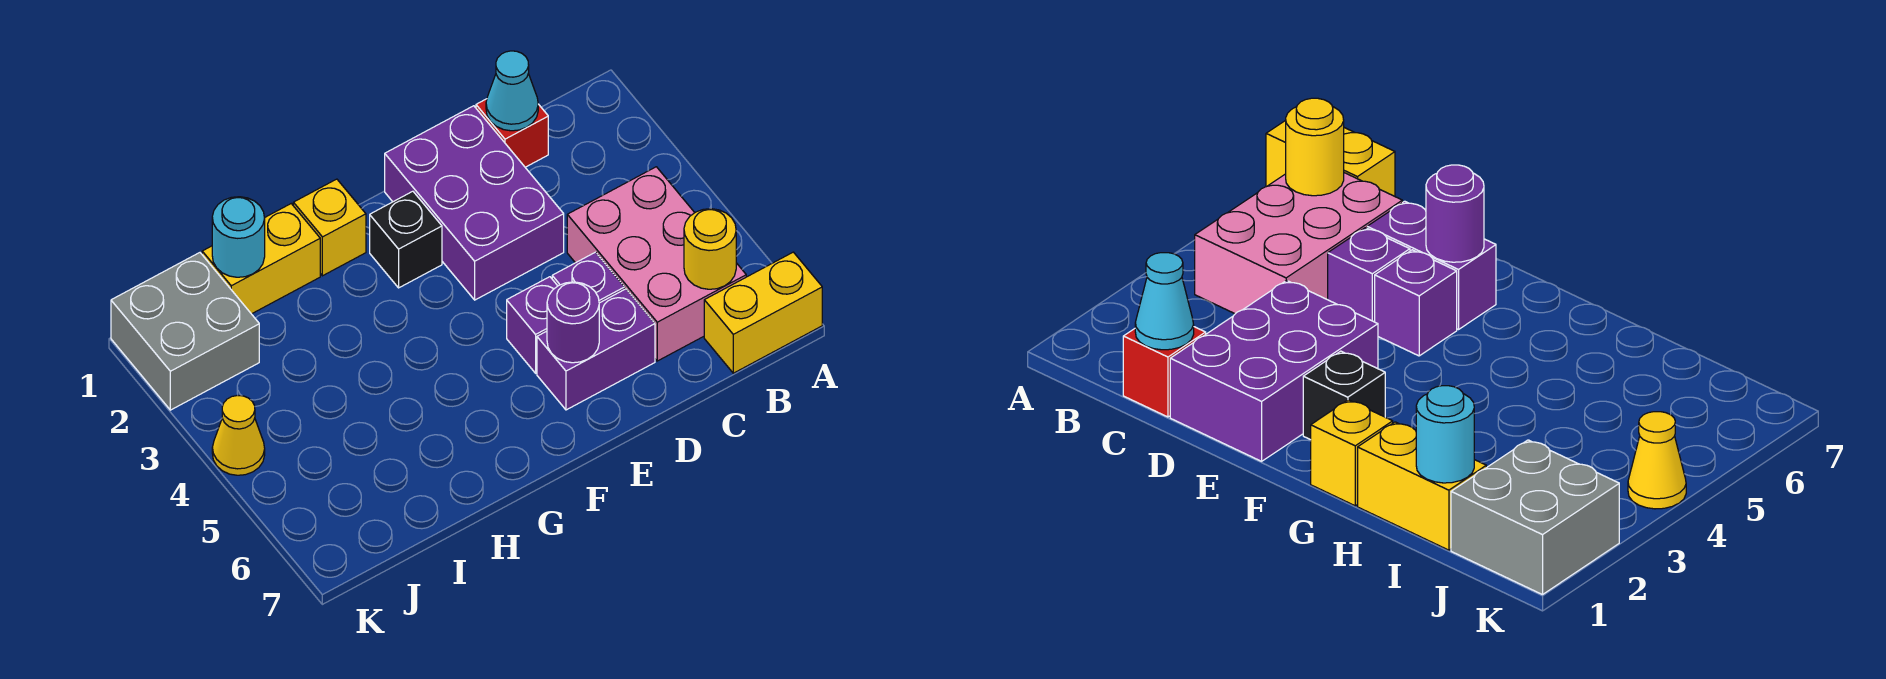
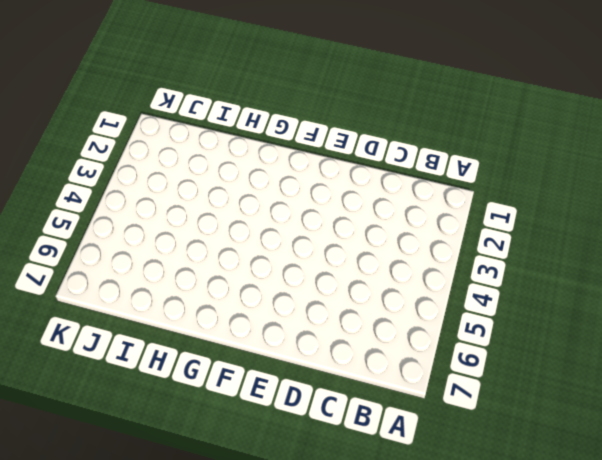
none -> yellow brick A7:B7 level 1
none -> pink brick B4:C6 level 1
none -> red brick C1 level 1

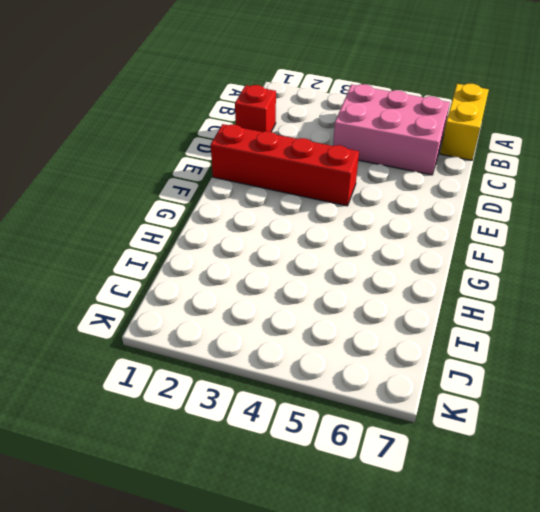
red brick E1:E4 level 1 -> purple brick D1:E3 level 1
none -> purple brick D5 level 1
none -> purple brick D6:E6 level 1
none -> purple brick E5 level 1

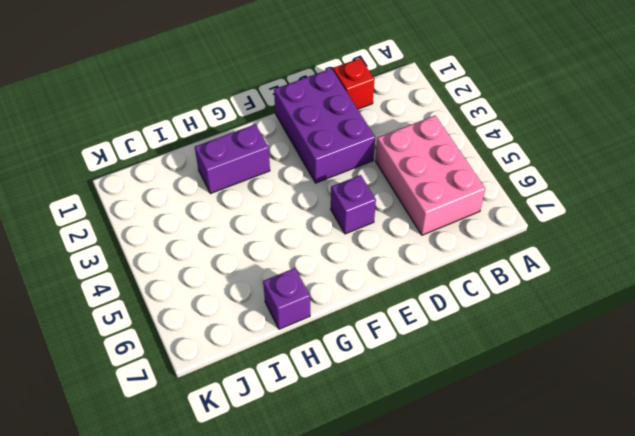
purple brick G2:H2 level 1 -> purple brick D6:E6 level 1
purple brick H7 level 1 -> purple brick D5 level 1
none -> yellow brick A7:B7 level 1
none -> black brick F2 level 1
none -> yellow brick G1 level 1

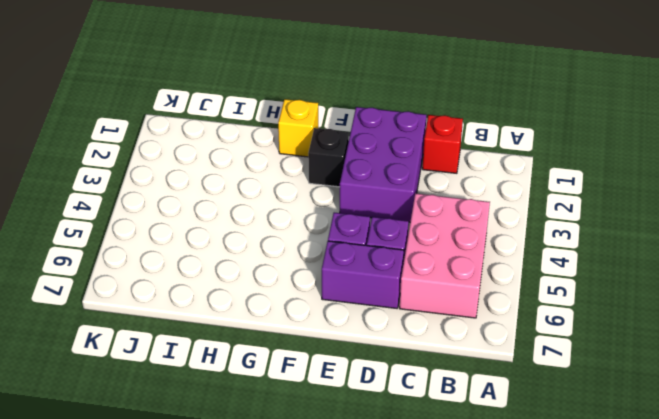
none -> yellow brick A7:B7 level 1
none -> yellow brick H1:I1 level 1
none -> grey brick J1:K2 level 1

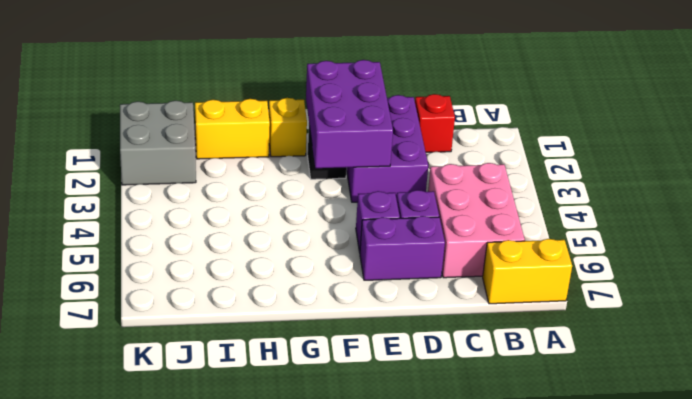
purple brick E1:F3 level 2 -> none
none -> yellow cone K4 level 1
none -> yellow round brick B6 level 2
none -> cyan cone C1 level 2

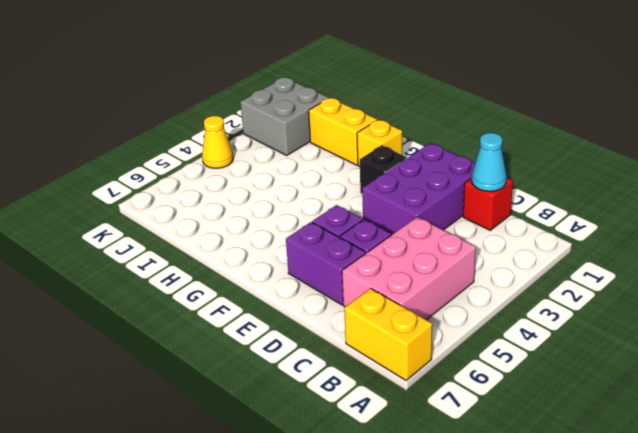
none -> yellow round brick B6 level 2
none -> purple round brick E6 level 2
none -> cyan round brick I1 level 2

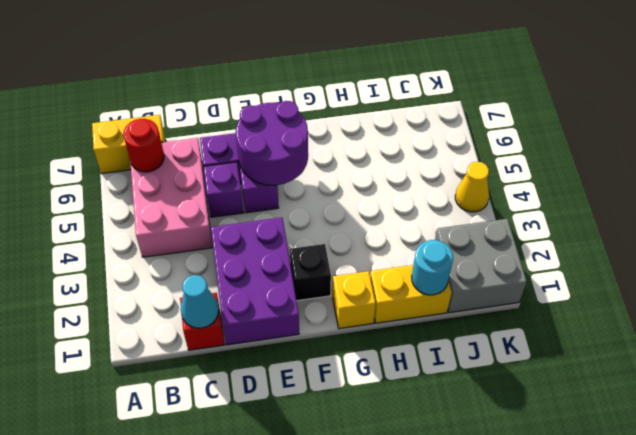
red round brick B6 level 2 -> yellow round brick B6 level 2
purple round brick E5:F6 level 2 -> purple round brick E6 level 2

